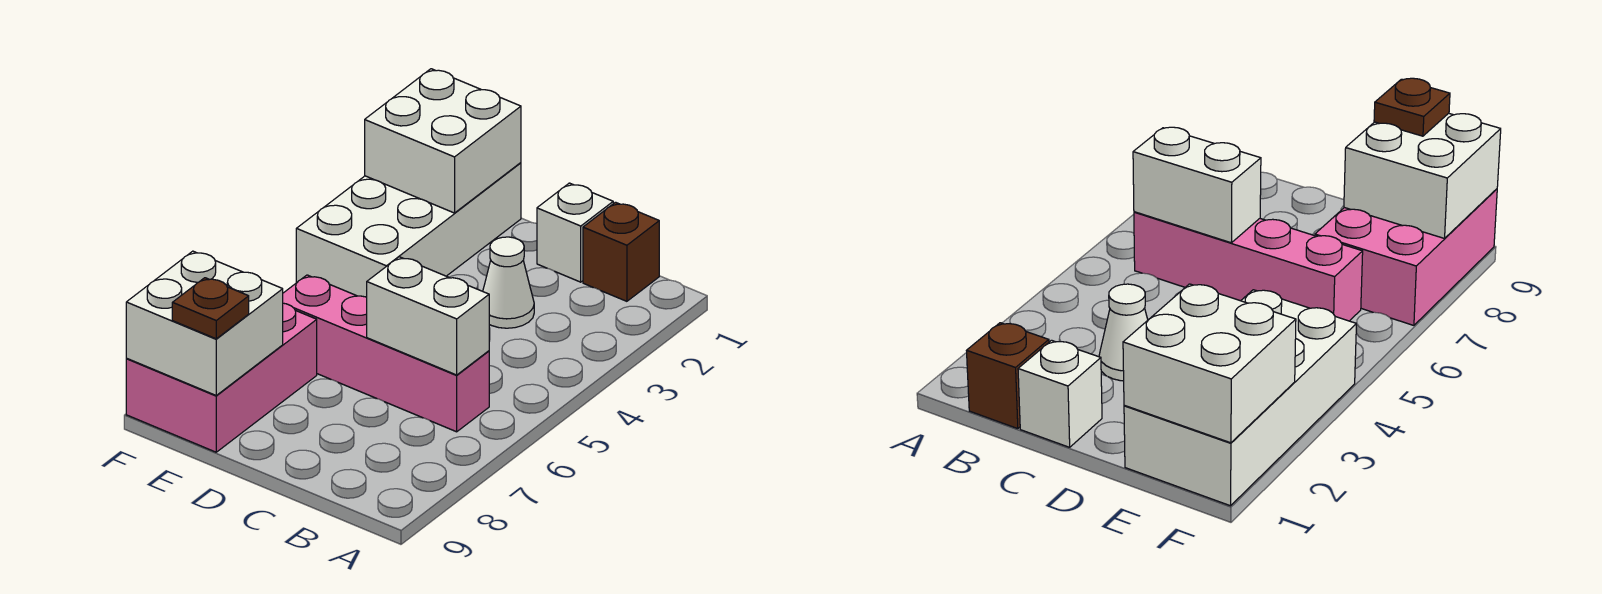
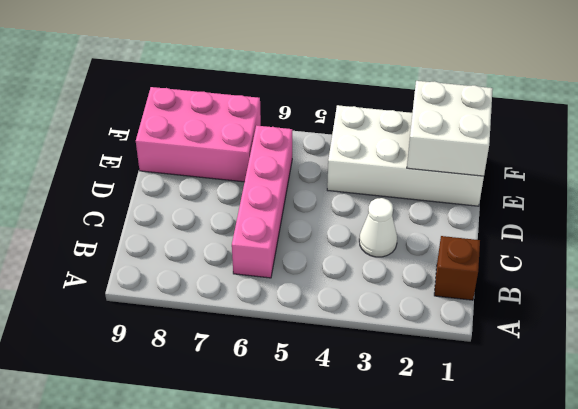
none -> white brick C1 level 1
none -> white brick B6:C6 level 2

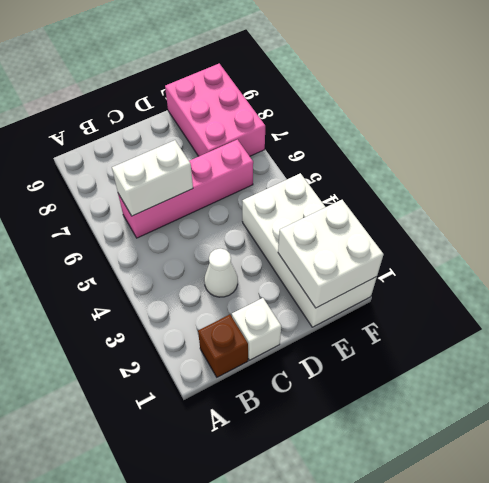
none -> white brick E8:F9 level 2
none -> brown plate E9 level 3

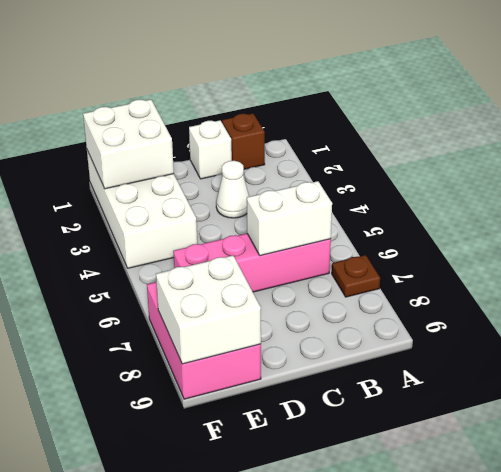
brown plate A7 level 1 -> brown plate E9 level 3

